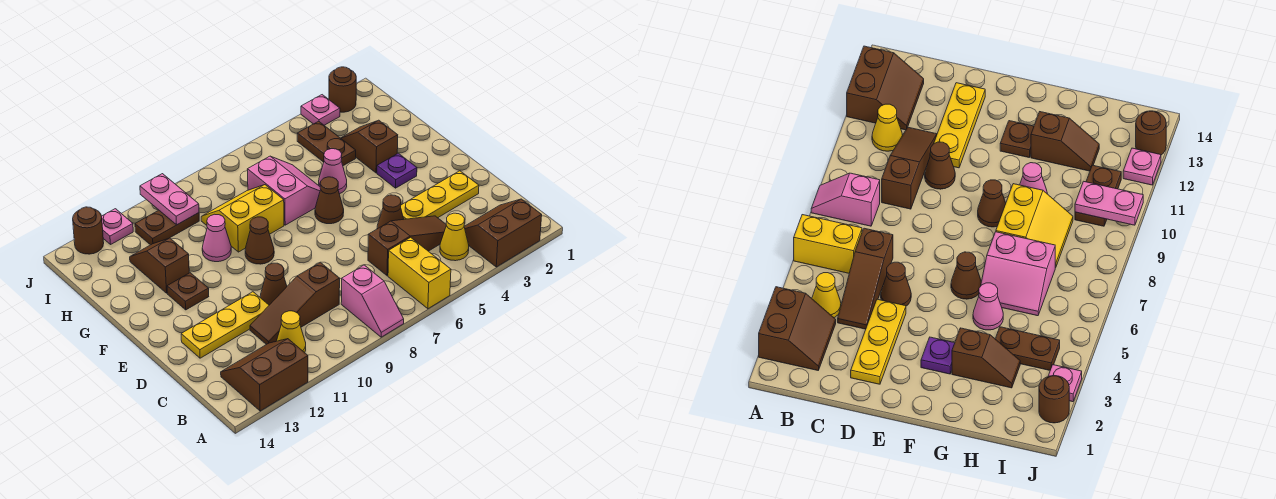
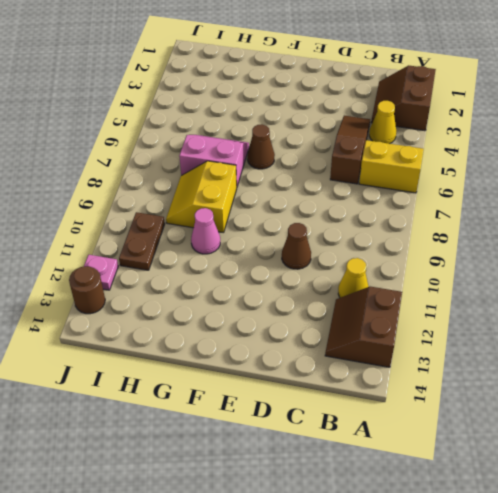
none -> pink slope A8:B8 level 1 top B
none -> brown slope C9:C11 level 1 top 9
none -> yellow plate D2:D4 level 1

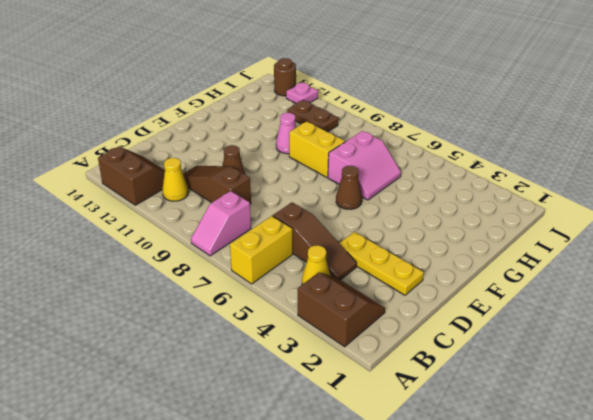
none -> brown cone D5 level 1
none -> yellow plate D11:D13 level 1
none -> purple plate F3 level 1

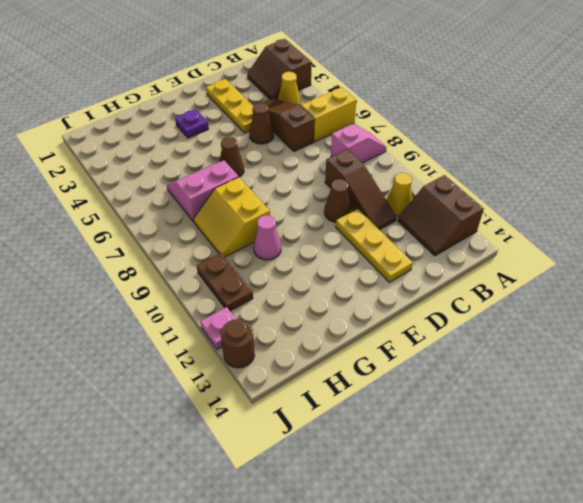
none -> brown cone F9 level 1
none -> brown plate F12 level 1
none -> brown slope G3:H3 level 1 top G

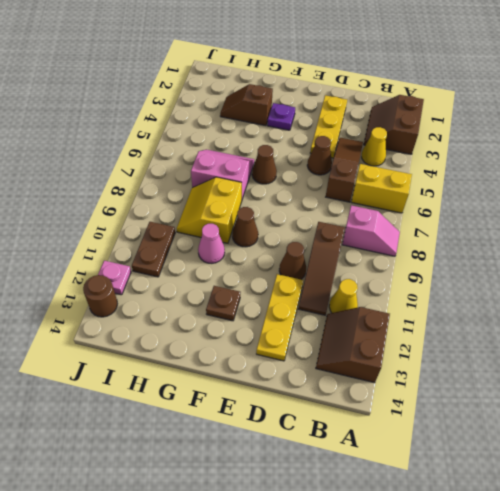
none -> pink cone G5 level 1
none -> brown slope G12:H12 level 1 top G
none -> brown plate H4:I4 level 1

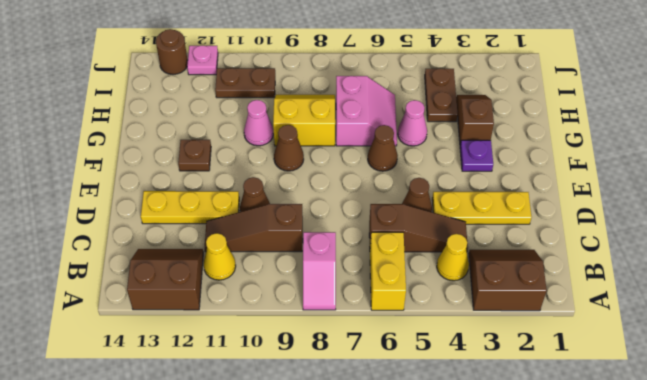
none -> brown slope G12:H12 level 1 top G
none -> brown round brick J2 level 1
none -> pink plate J3 level 1

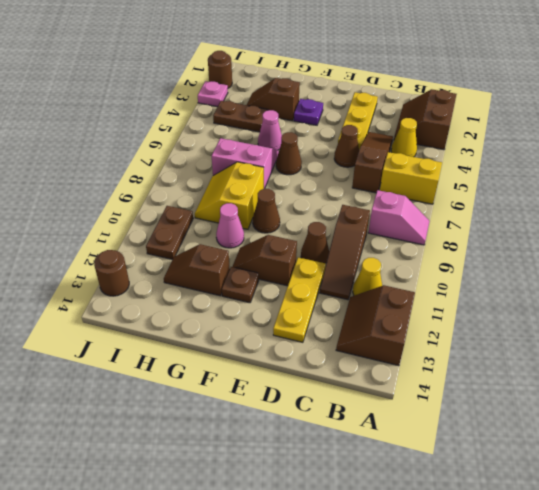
brown slope E11:F11 level 1 top E -> none
none -> pink plate J12 level 1
none -> pink plate I10:J10 level 2

